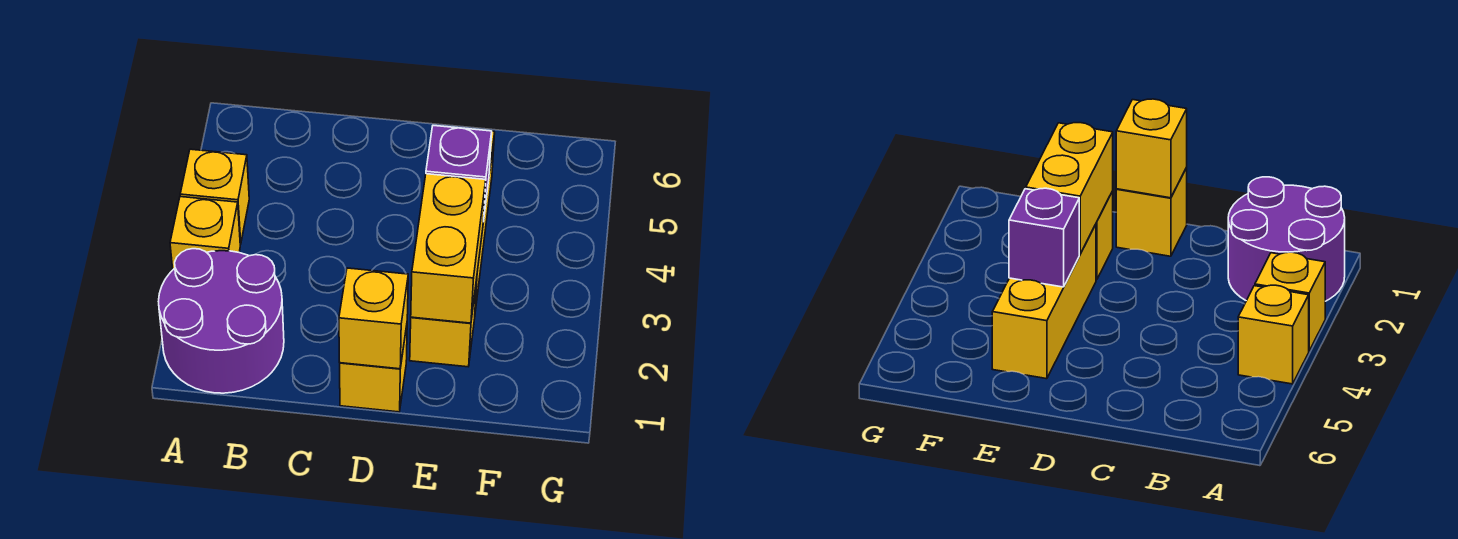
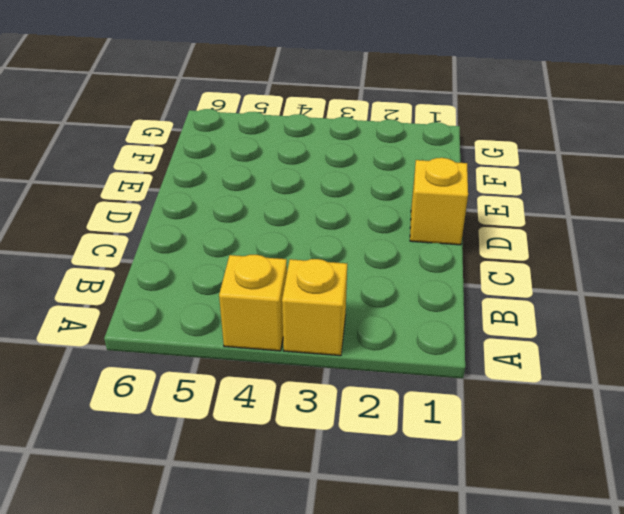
none -> purple round brick A1:B2 level 1
none -> yellow brick E2 level 1

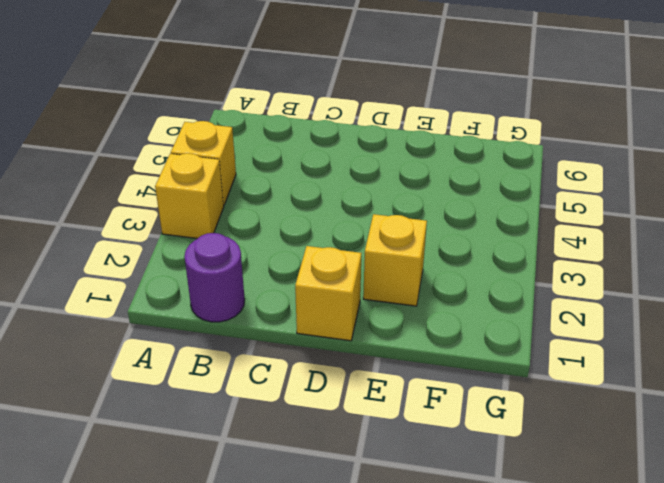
purple round brick B1 level 1 -> purple round brick A1:B2 level 1
none -> yellow brick E3:E5 level 1
none -> yellow brick D1 level 2

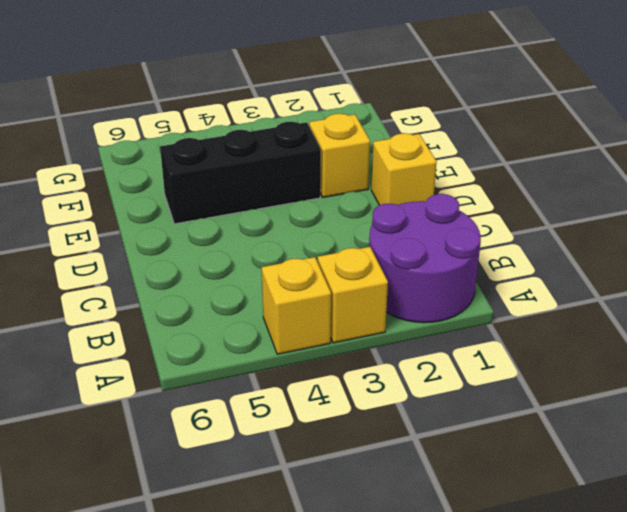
black brick E3:E5 level 1 -> yellow brick E3:E5 level 1
none -> yellow brick D1 level 2
none -> yellow brick E2:E3 level 2

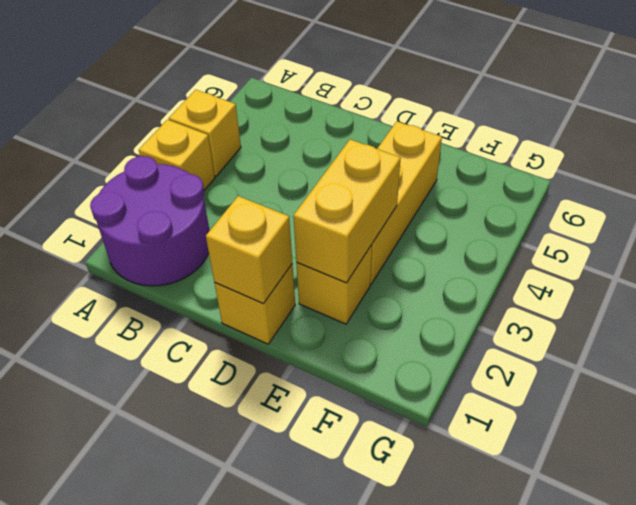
none -> purple brick E4 level 2

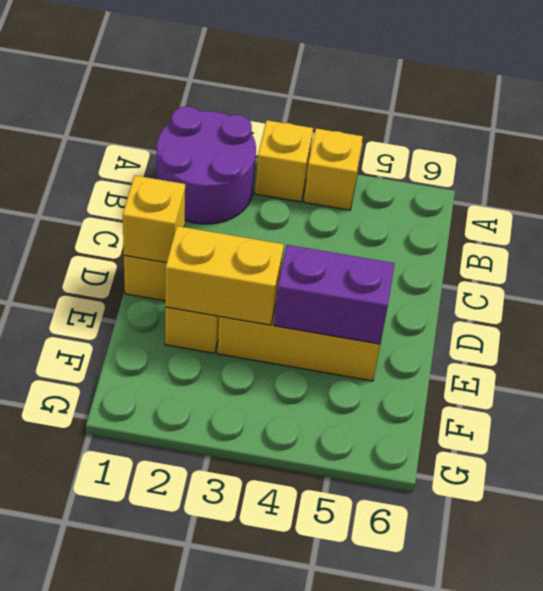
purple brick E4:E5 level 2 -> purple brick E4 level 2

